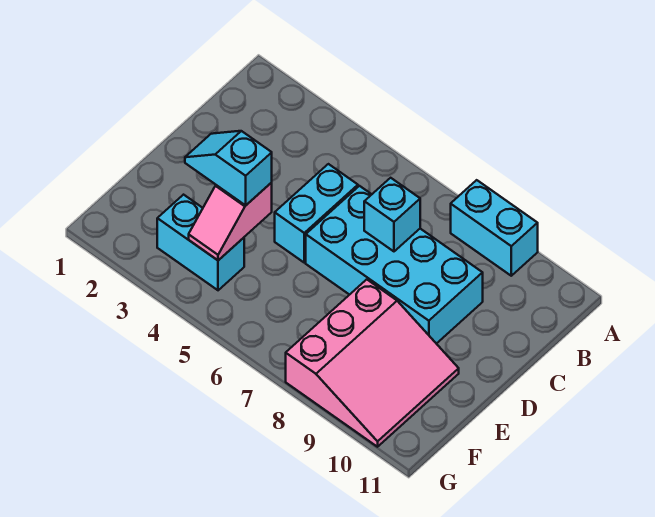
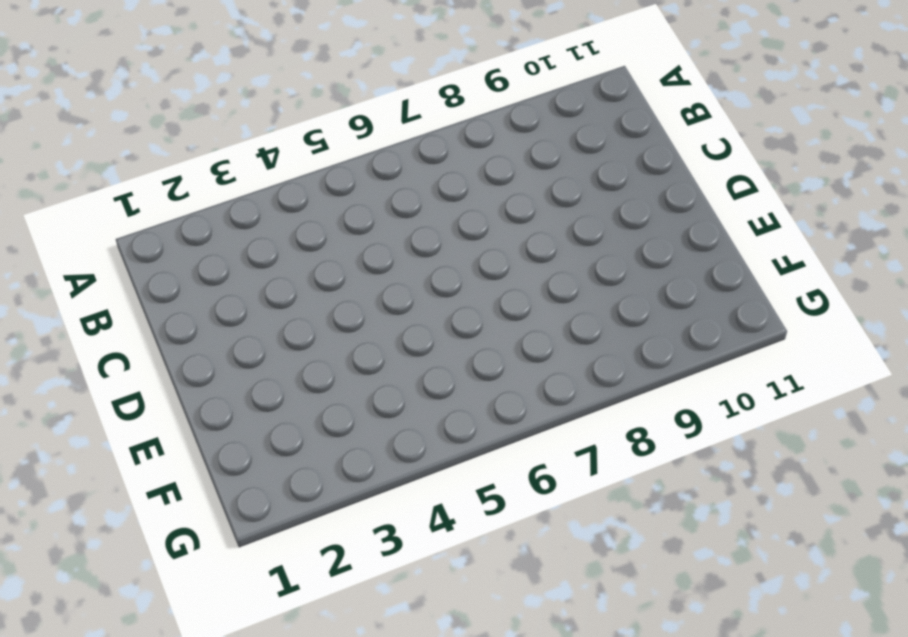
none -> cyan brick A8:A9 level 1
none -> cyan brick C5:D5 level 1

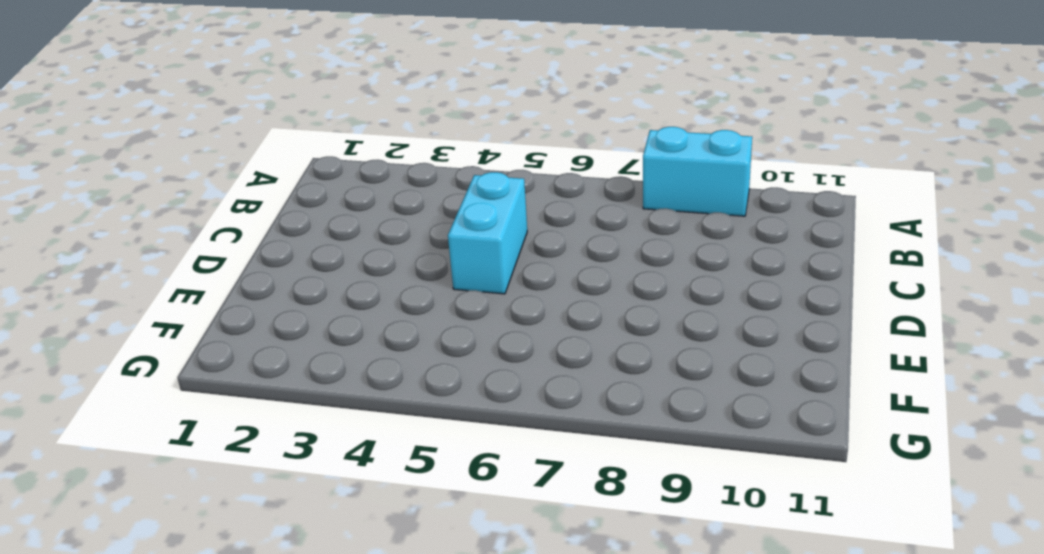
none -> cyan brick C6:D9 level 1
none -> pink slope E8:G10 level 1 top 8

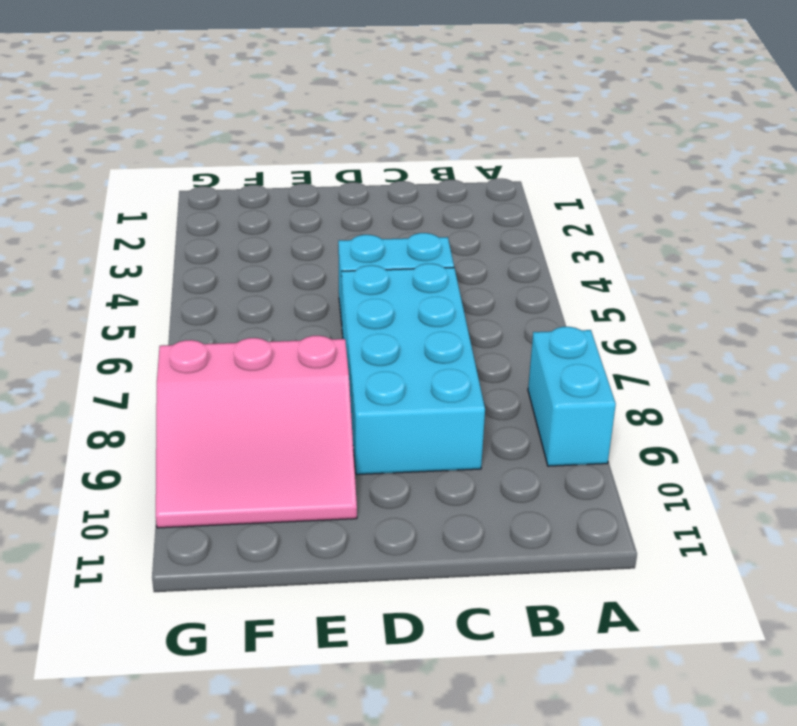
none -> cyan brick F3:F4 level 1
none -> cyan brick C7 level 2

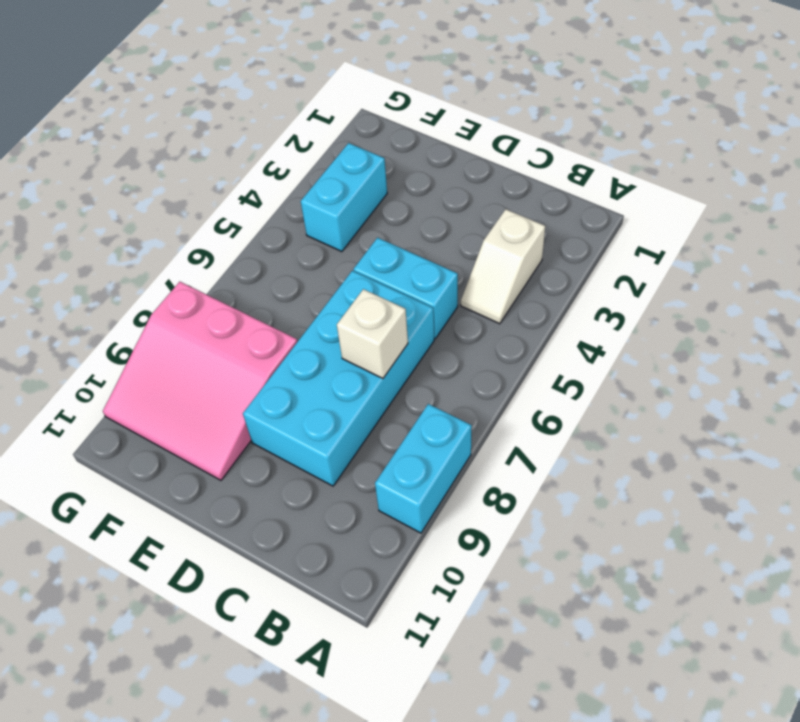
white slope B3:B4 level 1 top 3 -> none
white brick C7 level 2 -> cyan brick C7 level 2
none -> pink slope E4:F4 level 2 top E
none -> cyan slope E3:E4 level 3 top 4

